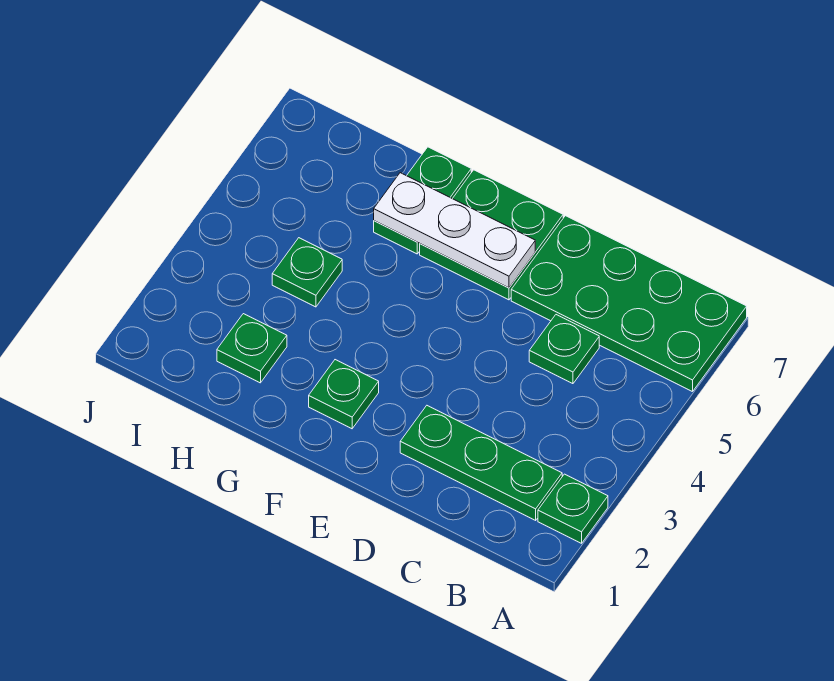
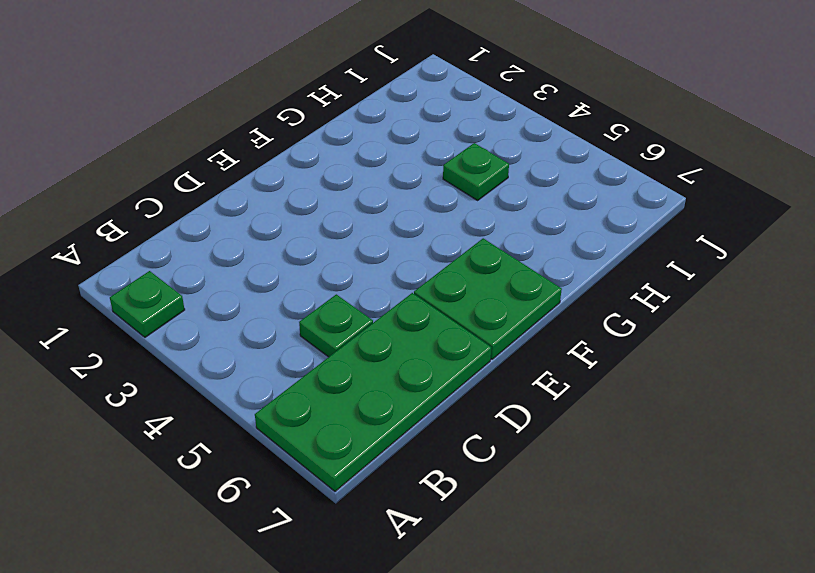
none -> green plate B2:D2 level 1
none -> green plate F2 level 1

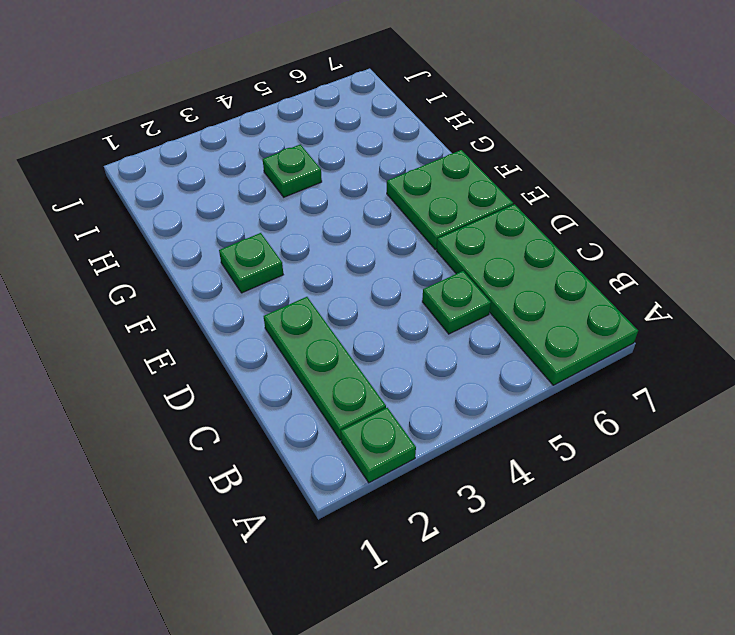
none -> green plate G6:G7 level 1
none -> green plate H2 level 1

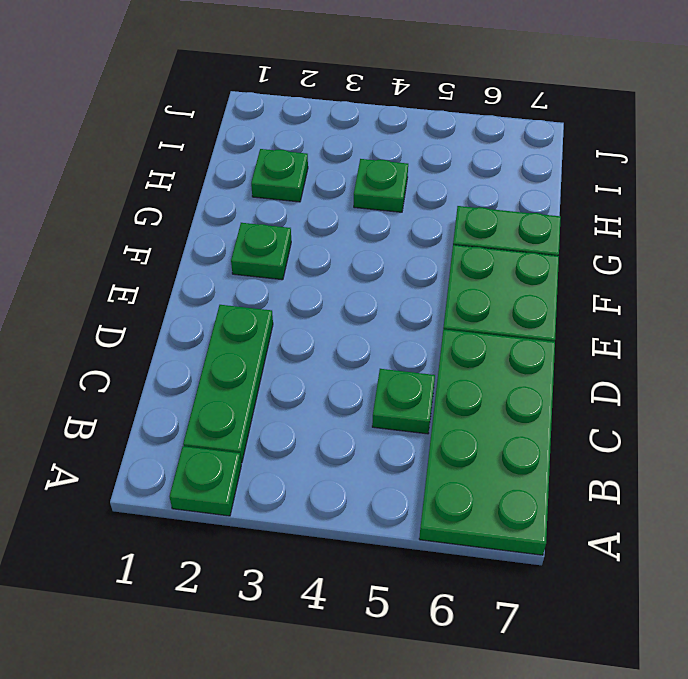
none -> white plate E6:G6 level 2

